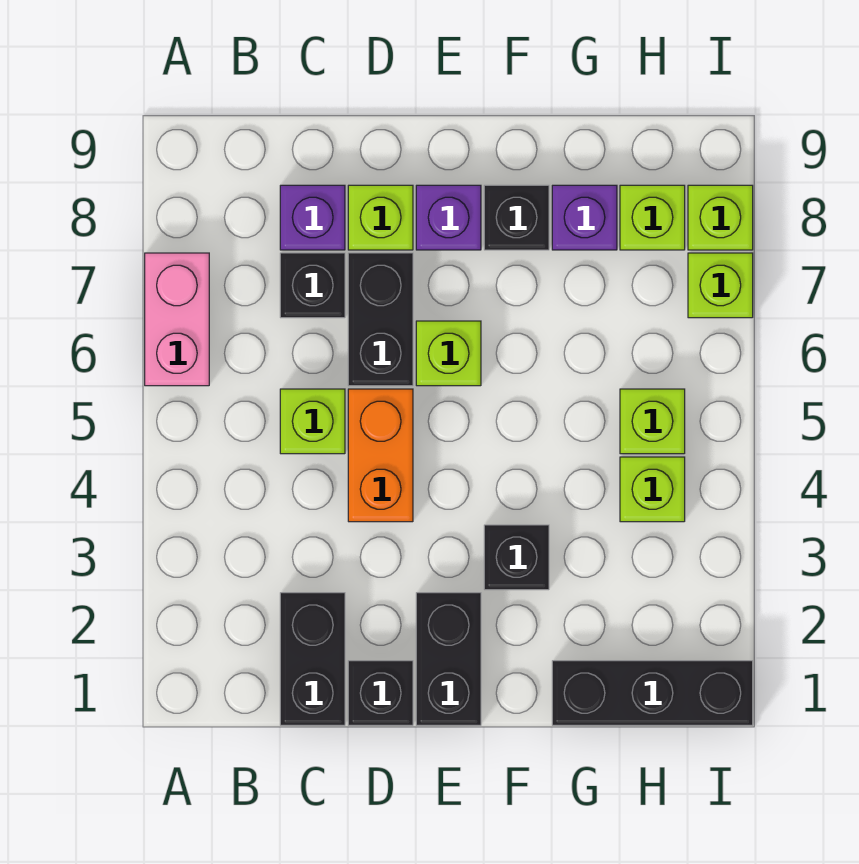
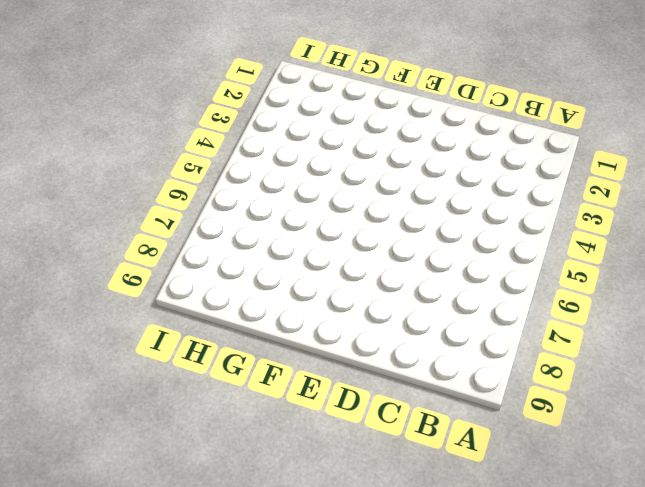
none -> pink brick A6:A7 level 1
none -> black brick C1:C2 level 1
none -> lime brick C5 level 1

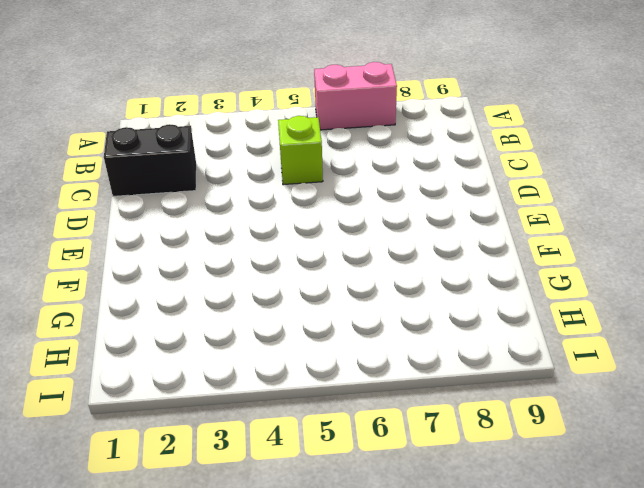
none -> black brick C7 level 1
none -> purple brick C8 level 1
none -> black brick D1 level 1

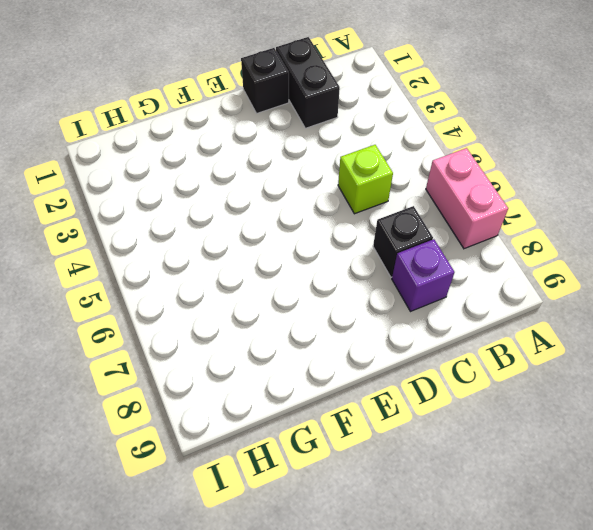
none -> orange brick D4:D5 level 1
none -> black brick D6:D7 level 1
none -> lime brick D8 level 1

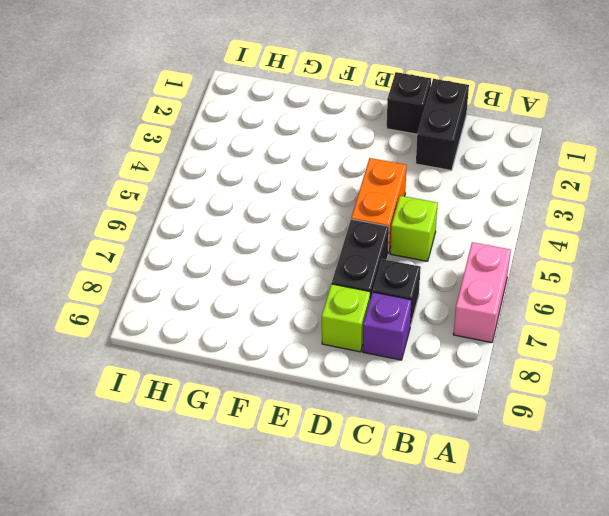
none -> black brick E1:E2 level 1
none -> lime brick E6 level 1
none -> purple brick E8 level 1

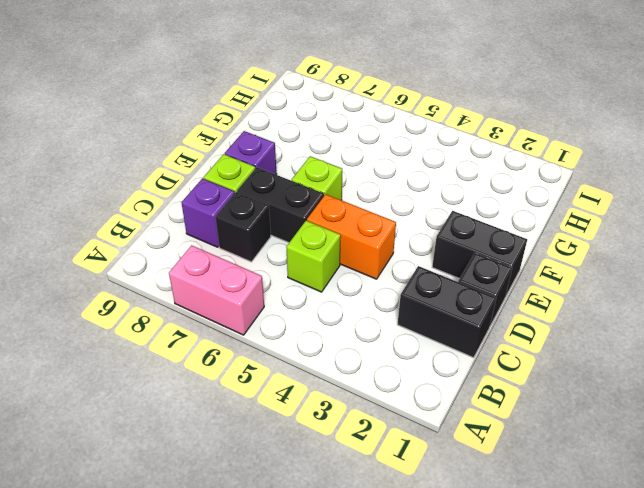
none -> black brick F3 level 1
none -> black brick F8 level 1
none -> black brick G1:I1 level 1

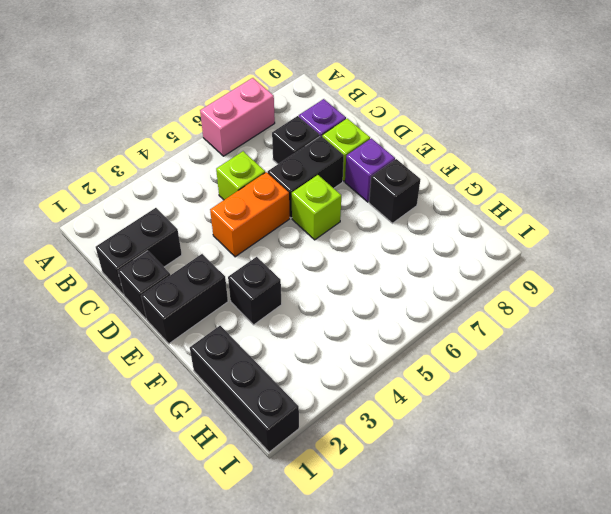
none -> purple brick G8 level 1
none -> lime brick H4 level 1
none -> lime brick H5 level 1

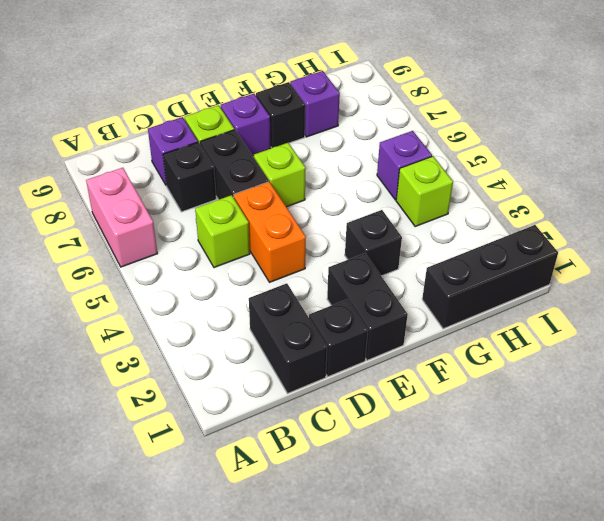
purple brick H5 level 1 -> lime brick H5 level 1
none -> lime brick H8 level 1
none -> lime brick I7 level 1
none -> lime brick I8 level 1

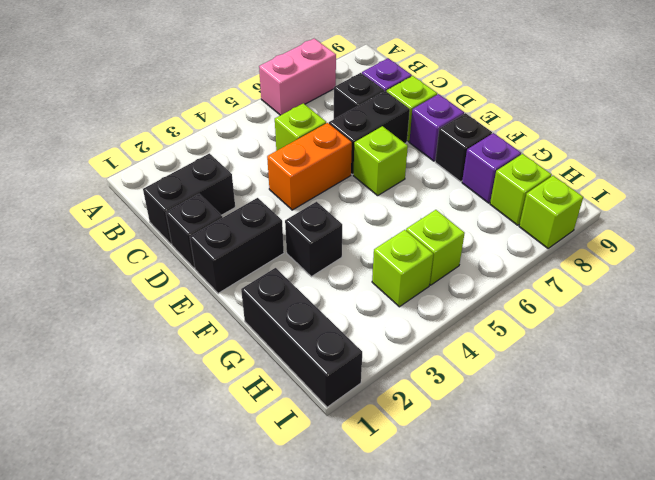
none -> lime brick I7 level 1

